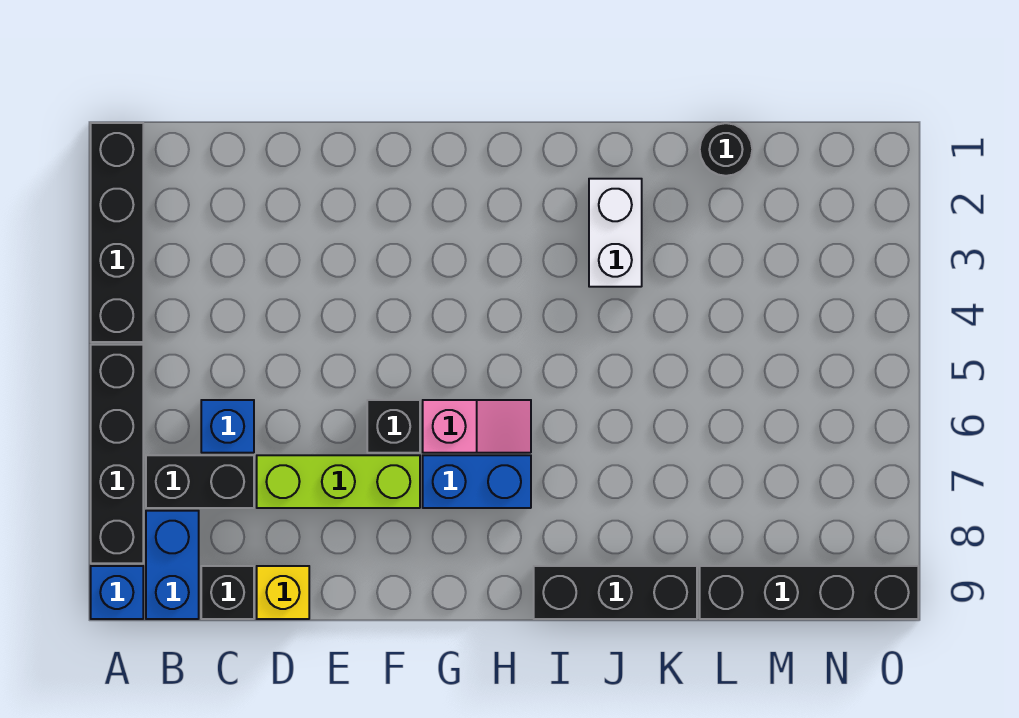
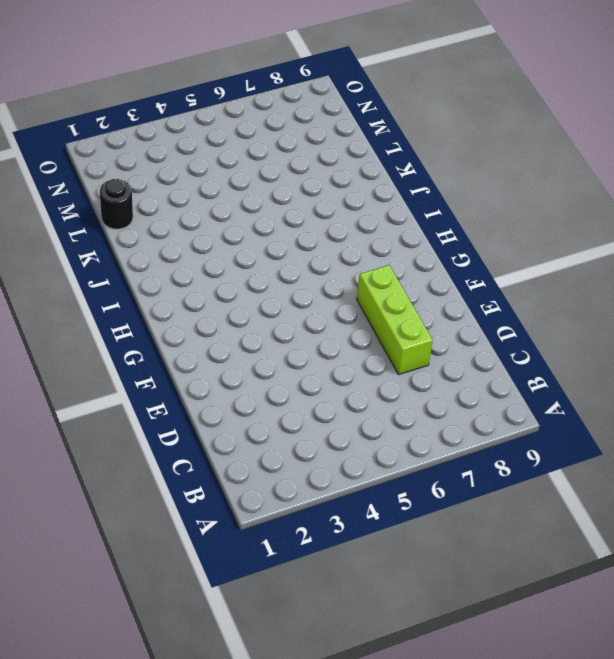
none -> black brick A1:A4 level 1
none -> black brick A5:A8 level 1
none -> blue brick A9 level 1

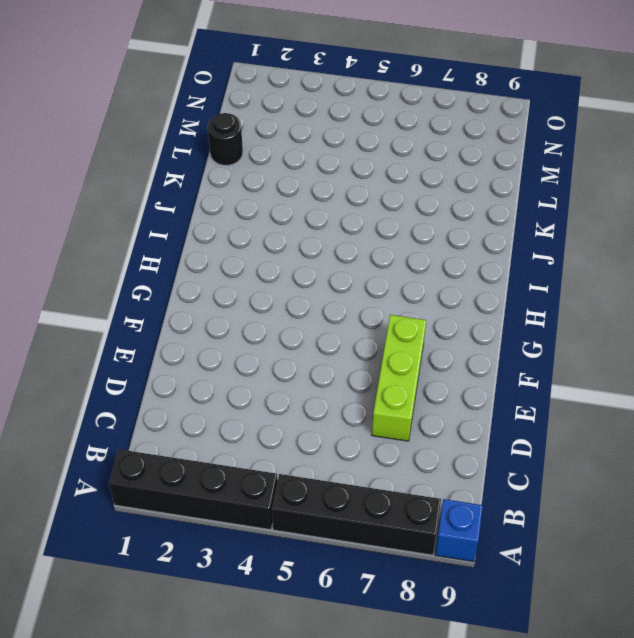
none -> black brick B7:C7 level 1
none -> blue brick B8:B9 level 1
none -> blue brick C6 level 1

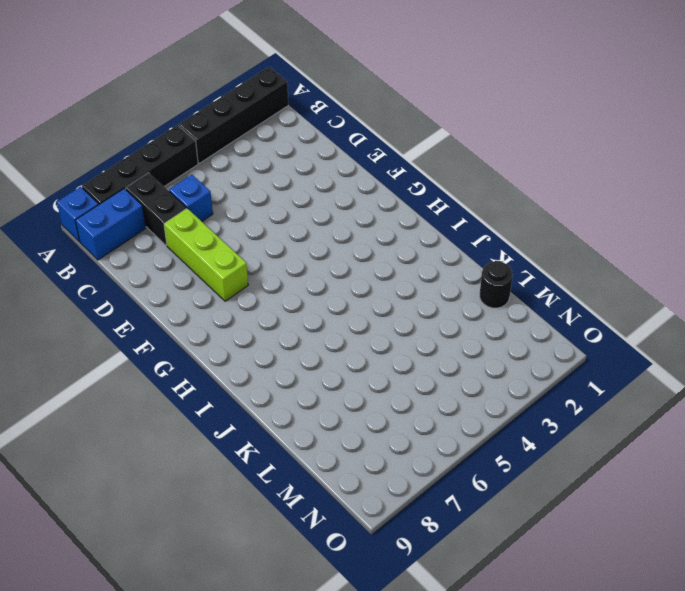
none -> black brick C9 level 1
none -> yellow brick D9 level 1
none -> black brick F6 level 1

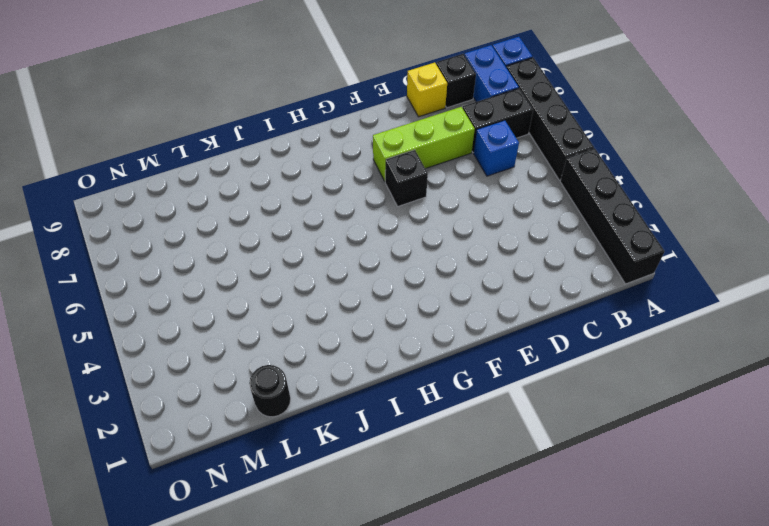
none -> pink slope G6:H6 level 1 top G
none -> blue brick G7:H7 level 1
none -> black brick I9:K9 level 1

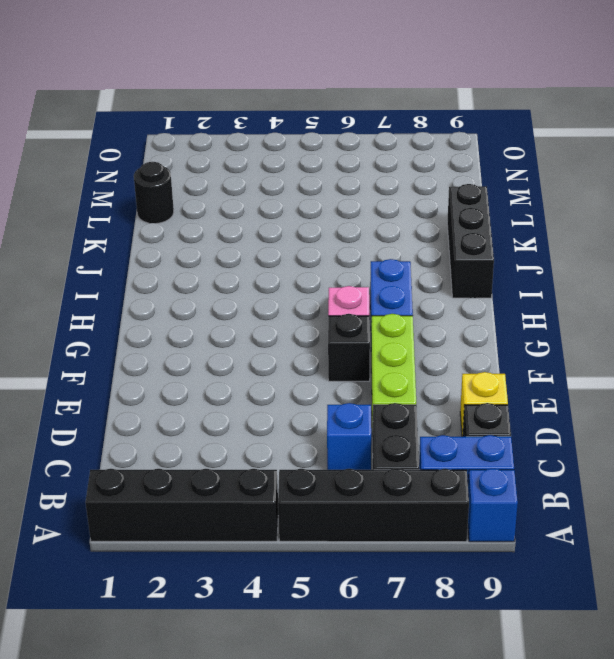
none -> white brick J2:J3 level 1
none -> black brick L9:O9 level 1

